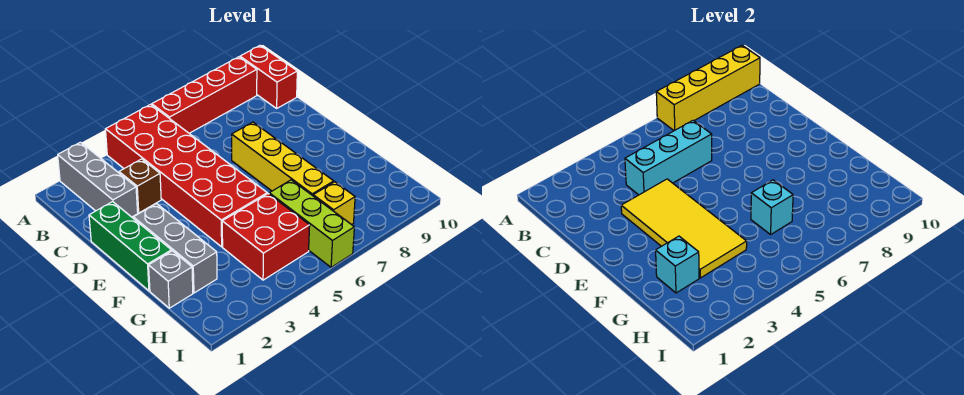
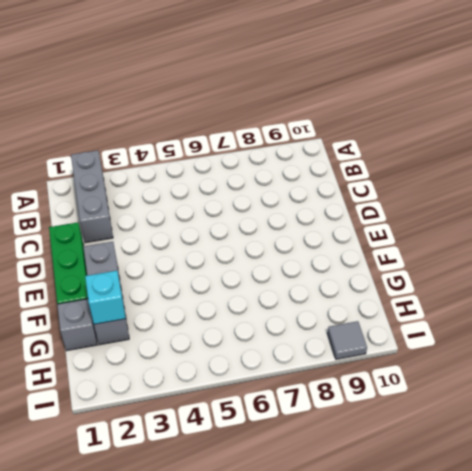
grey tile I9 level 1 -> none
none -> red brick A4:F5 level 1
none -> red brick A6:A9 level 1
none -> red brick A10:B10 level 1

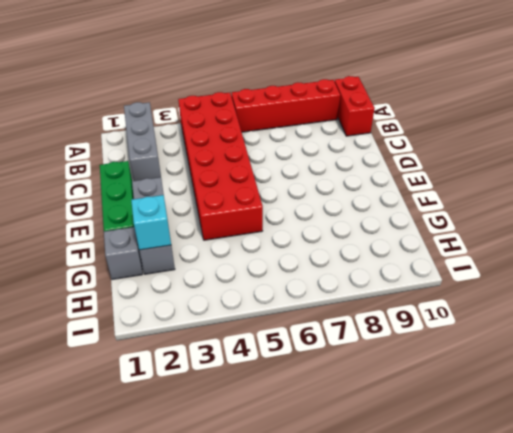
none -> brown brick C3 level 1
none -> yellow brick D7:G7 level 1
none -> red brick G4:H5 level 1

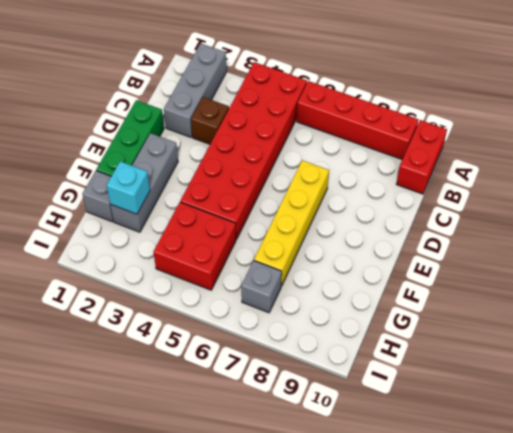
grey brick H7 level 1 -> yellow brick H7 level 1
none -> lime brick G6:I6 level 1
none -> yellow brick A7:A10 level 2
none -> cyan brick C4:C6 level 2

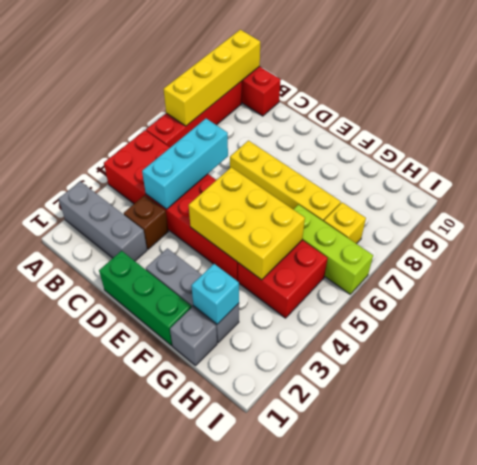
yellow brick E4:G5 level 2 -> yellow tile D3:G4 level 2
none -> cyan brick G6 level 2

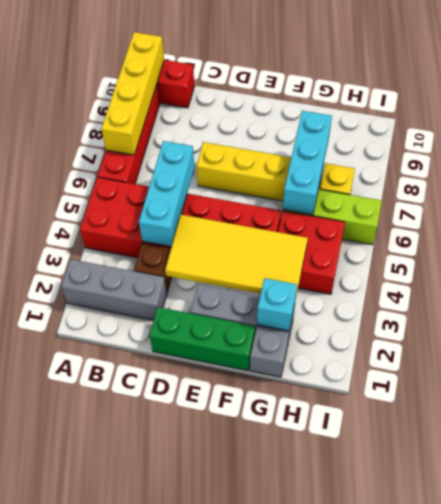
cyan brick G6:G8 level 2 -> cyan brick G6 level 2

